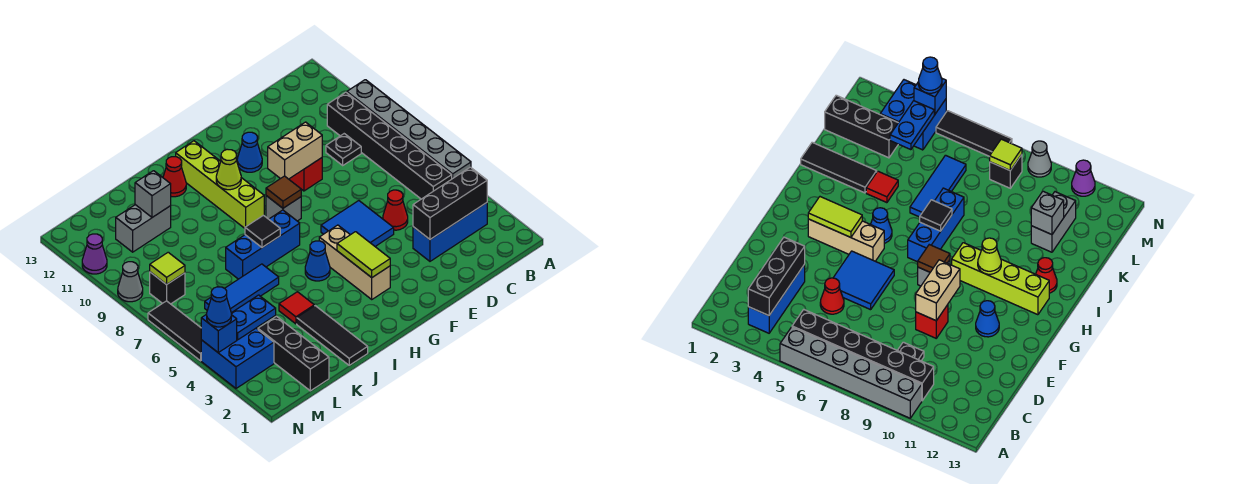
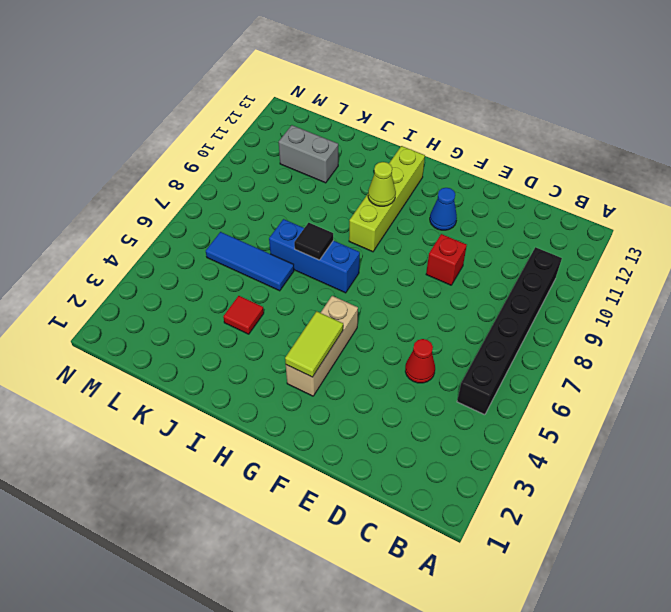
none -> grey brick A5:A10 level 1
none -> blue brick B3:D3 level 1
none -> black plate C9 level 1
none -> blue tile E5:F6 level 1

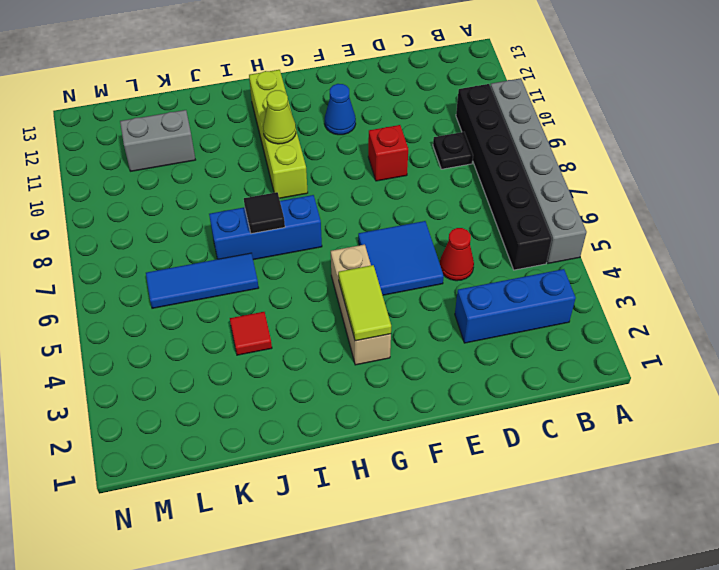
none -> grey brick G8 level 1
none -> blue cone H5 level 1
none -> red cone I12 level 1
none -> black tile J1:J3 level 1

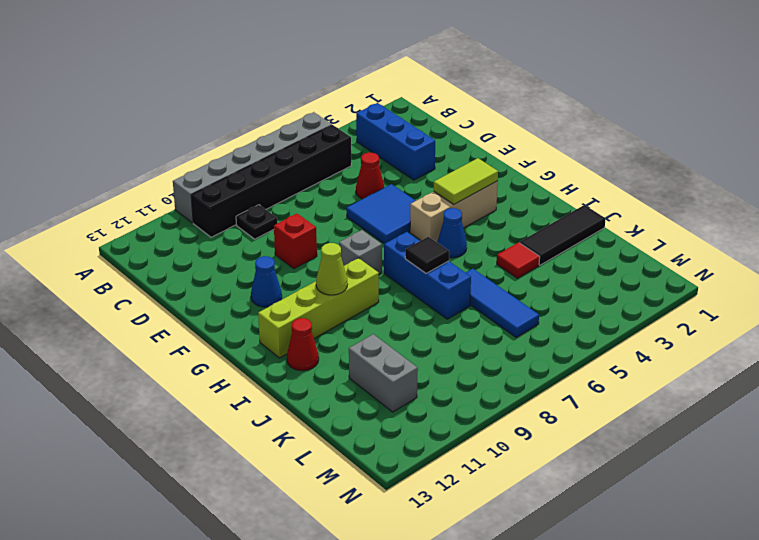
none -> black brick L1:L3 level 1
none -> blue brick M3:N4 level 1
none -> black brick M8 level 1
none -> black tile N5:N7 level 1

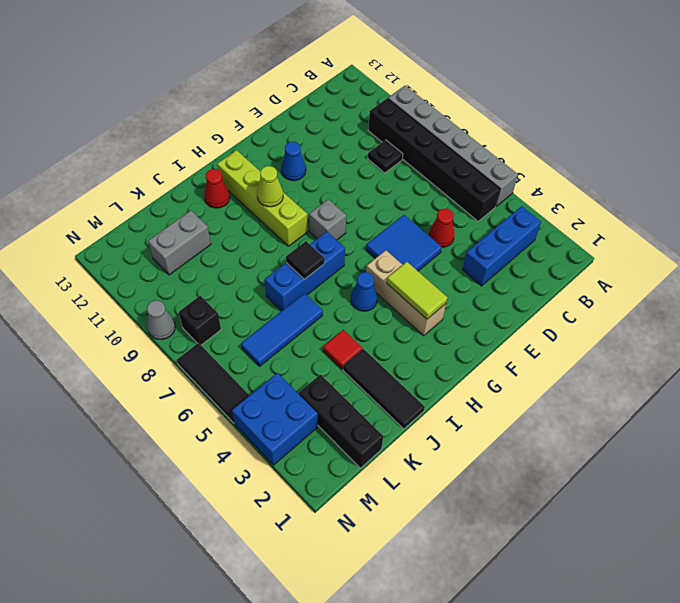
none -> red brick E9 level 1
none -> purple cone N11 level 1
none -> black brick B3:D3 level 2
none -> tan brick E9:F9 level 2

